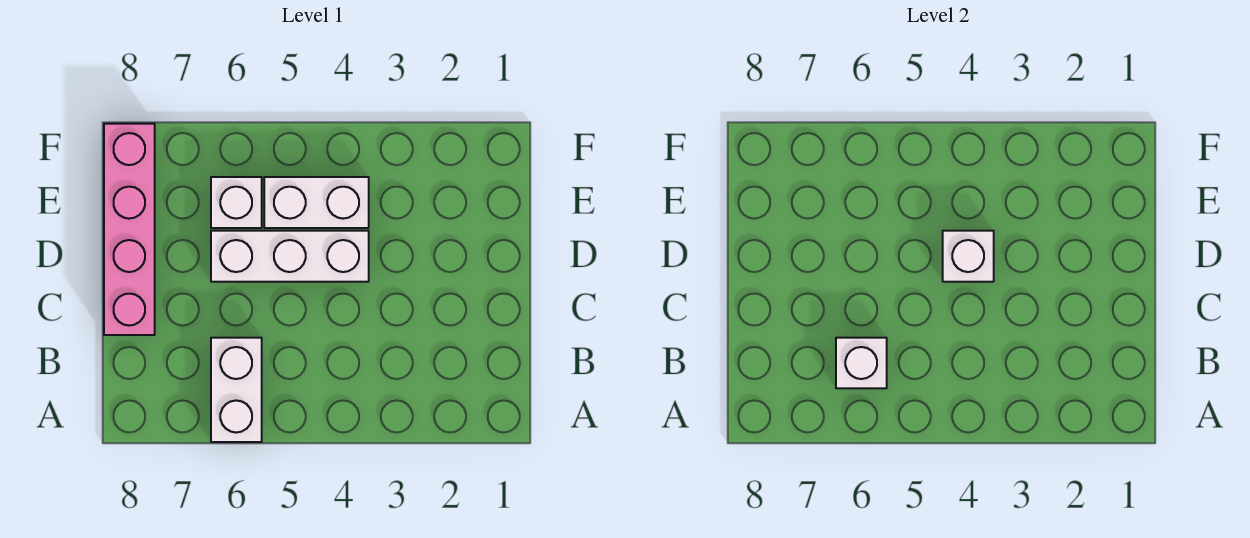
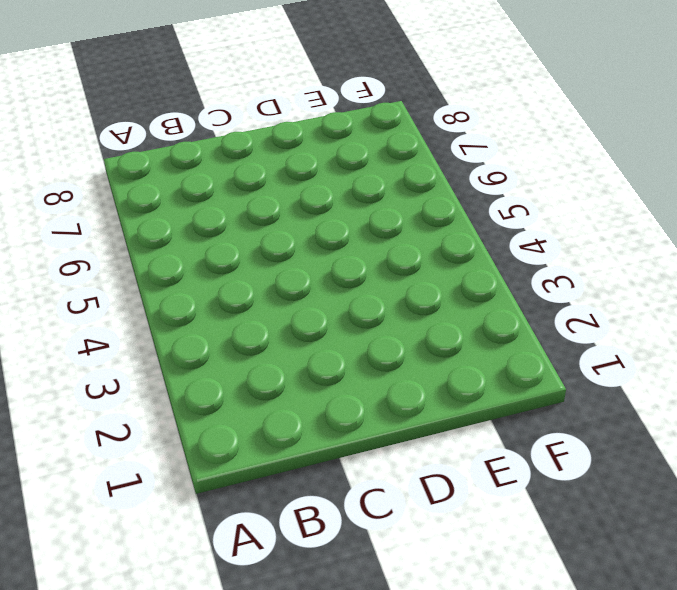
none -> white brick A6:B6 level 1
none -> pink brick C8:F8 level 1

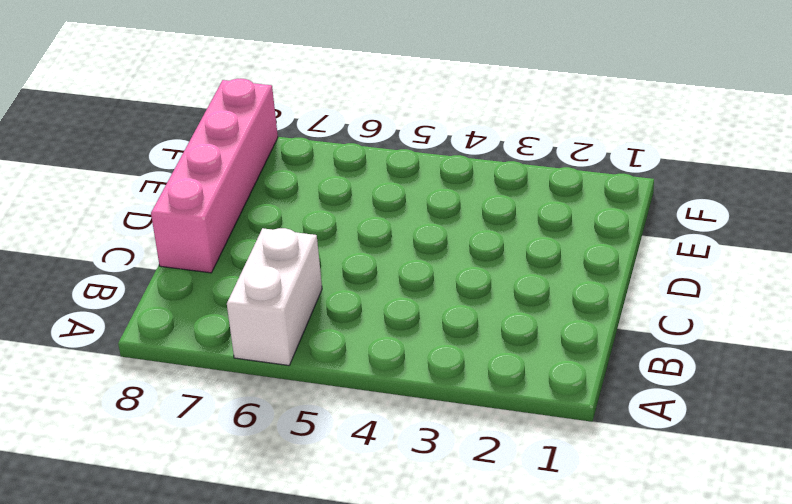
none -> white brick D4:D6 level 1
none -> white brick E4:E5 level 1

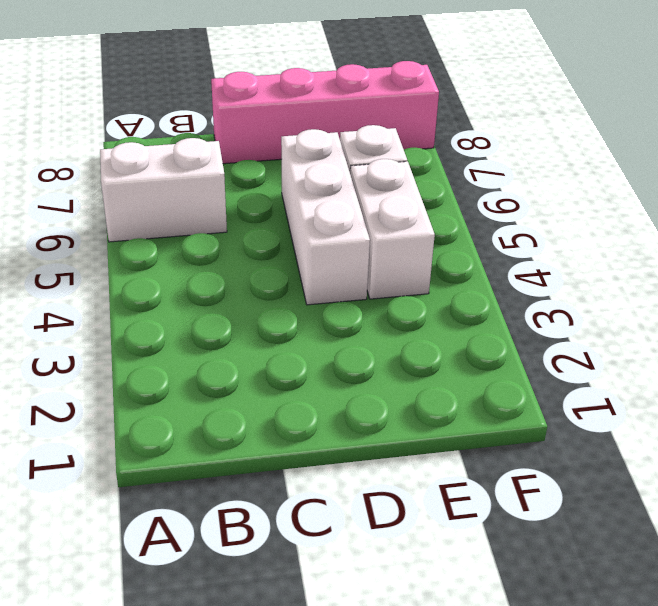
none -> white brick B6 level 2
none -> white brick D4 level 2

